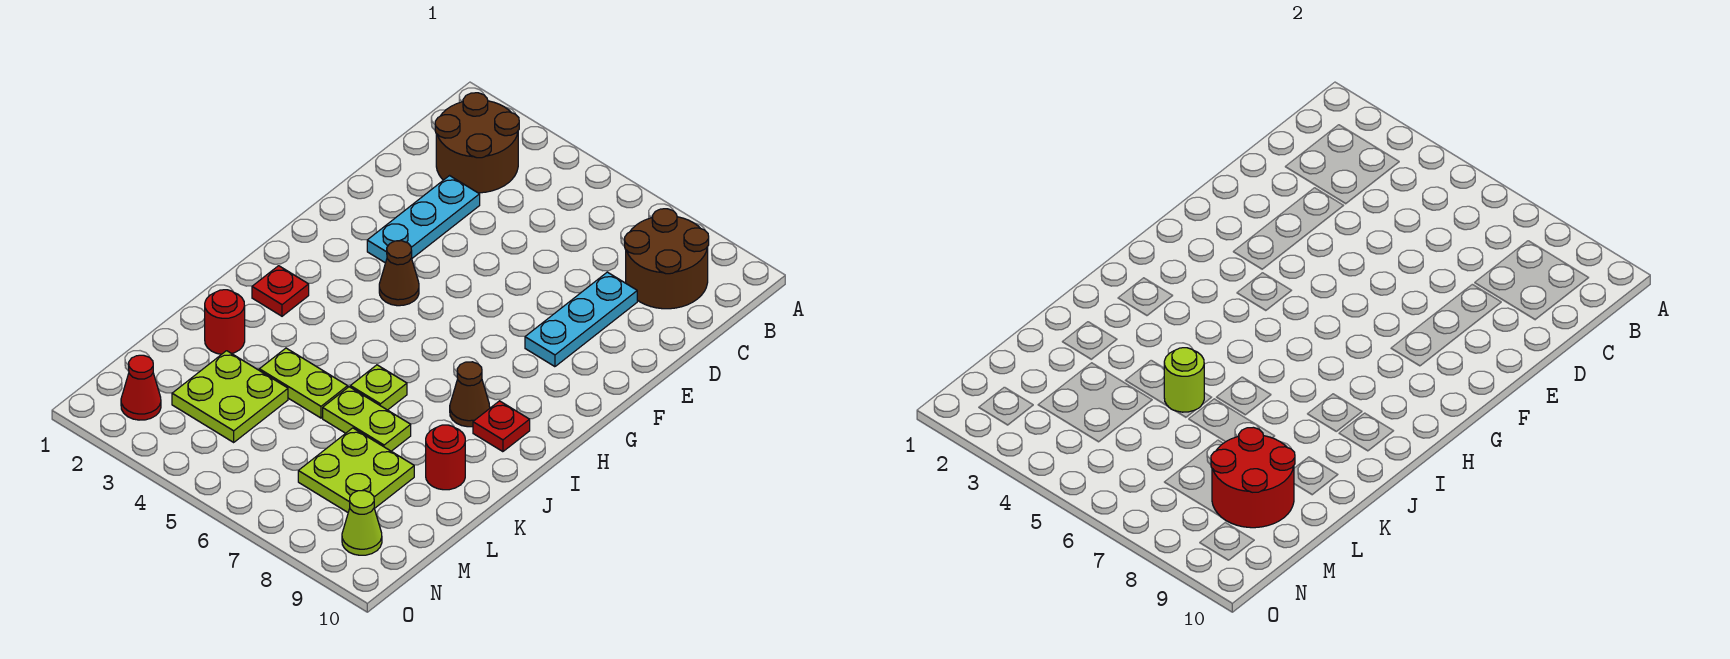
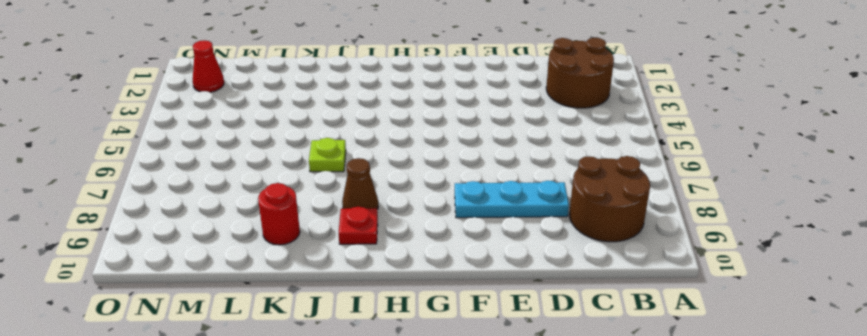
none -> cyan plate D3:F3 level 1
none -> brown cone G4 level 1
none -> red plate I2 level 1

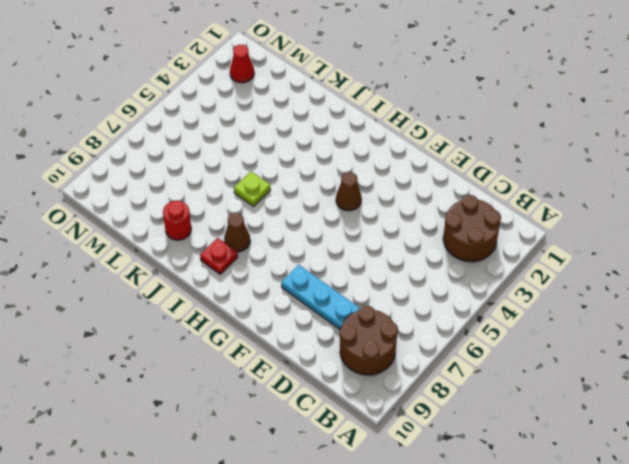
none -> cyan plate D3:F3 level 1
none -> red plate I2 level 1
none -> red round brick K2 level 1

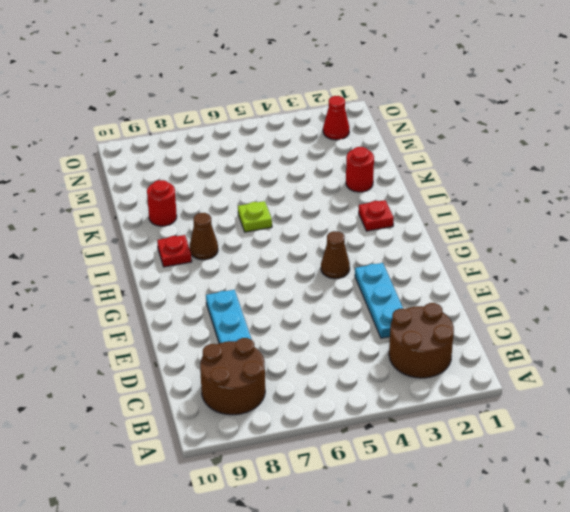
none -> lime plate K4:K5 level 1
none -> lime plate K6:K7 level 1
none -> lime plate L3:M4 level 1

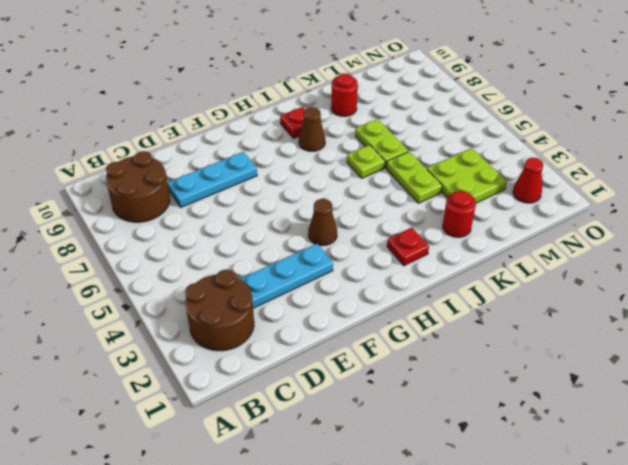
none -> lime plate L7:M8 level 1
none -> lime cone N9 level 1
none -> lime round brick K5 level 2

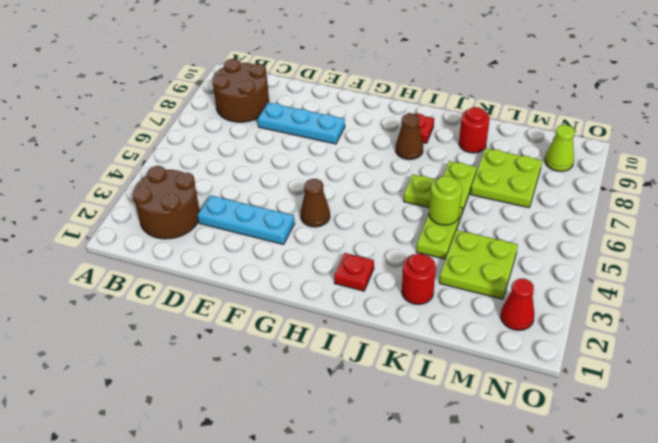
none -> red round brick L8:M9 level 2

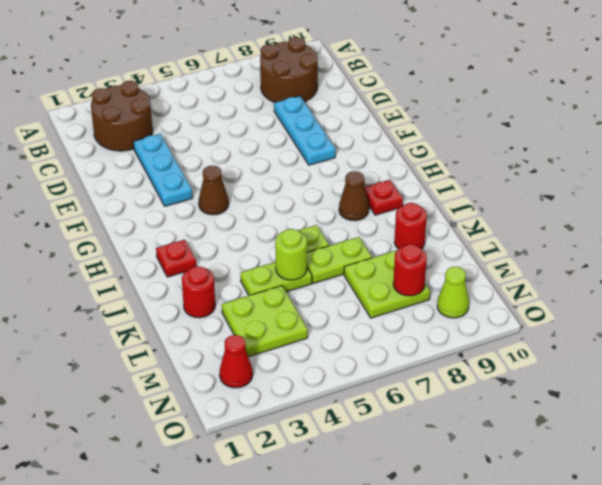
red round brick M8 level 2 -> red round brick L8:M9 level 2

